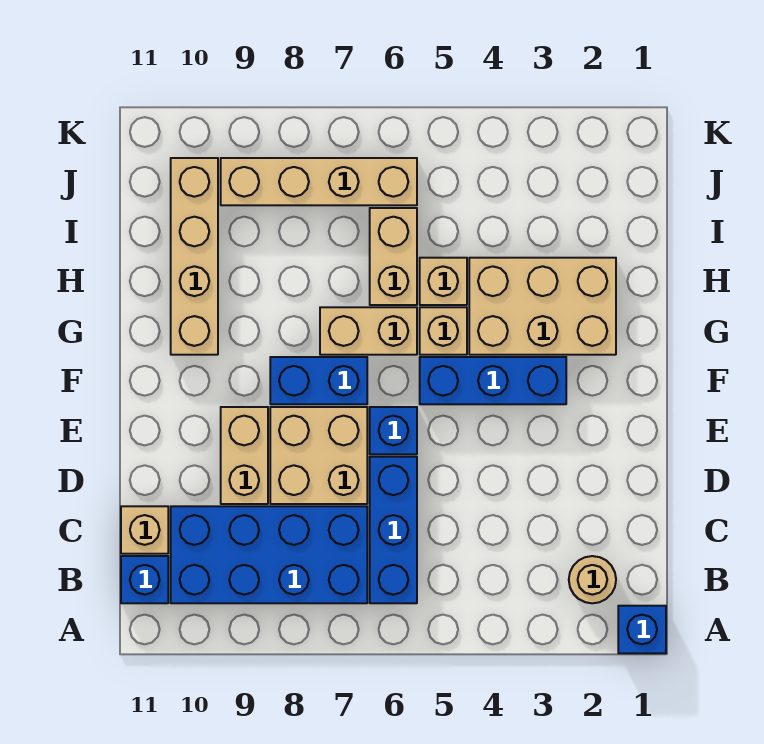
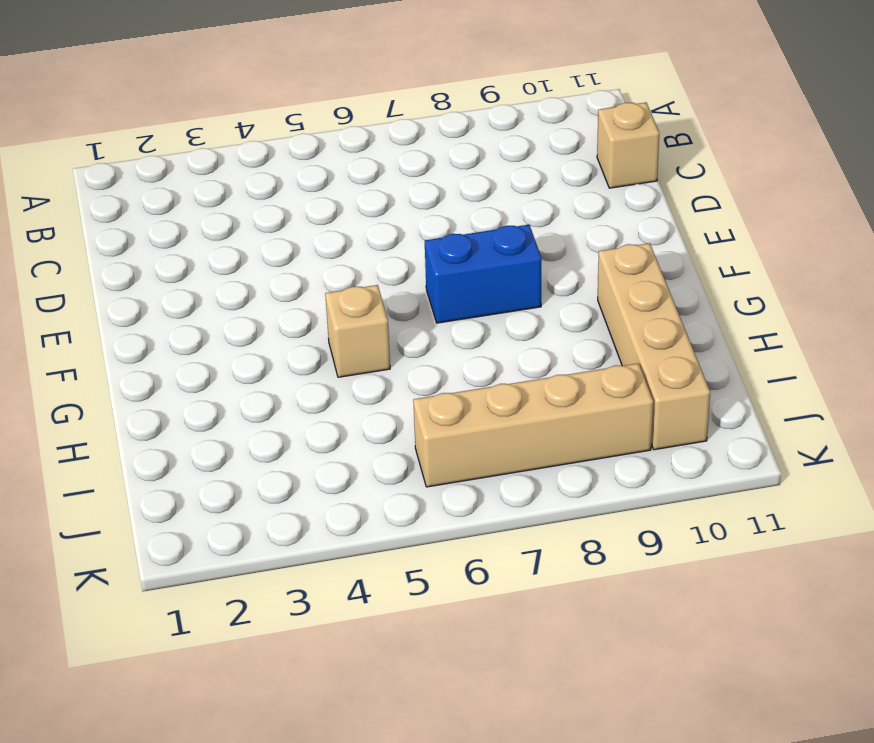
none -> blue brick A1 level 1
none -> tan round brick B2 level 1
none -> blue brick B6:D6 level 1

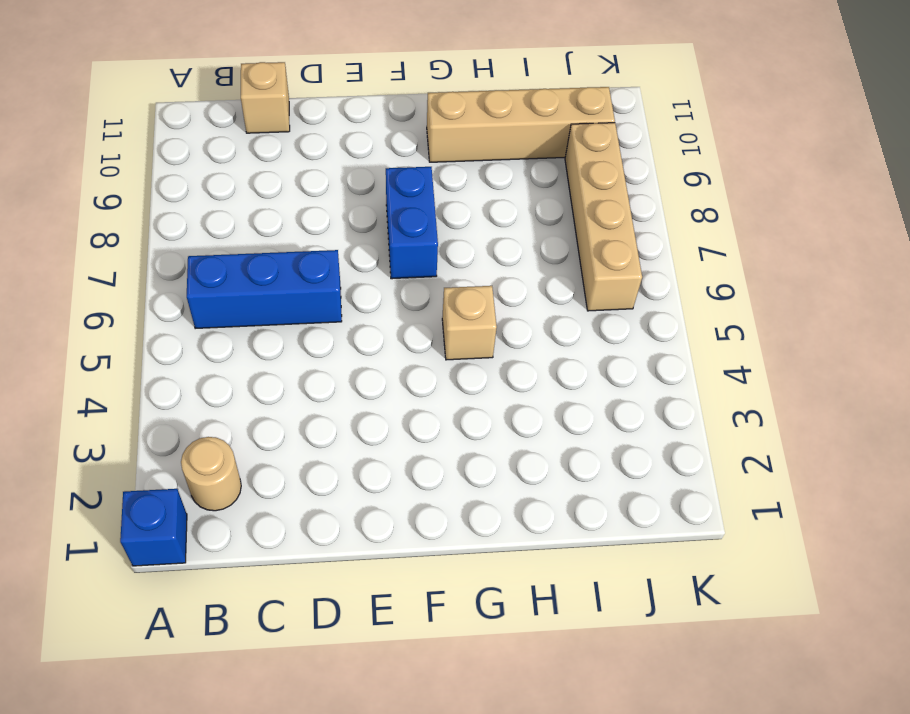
none -> blue brick B7:C10 level 1
none -> blue brick B11 level 1
none -> tan brick D7:E8 level 1

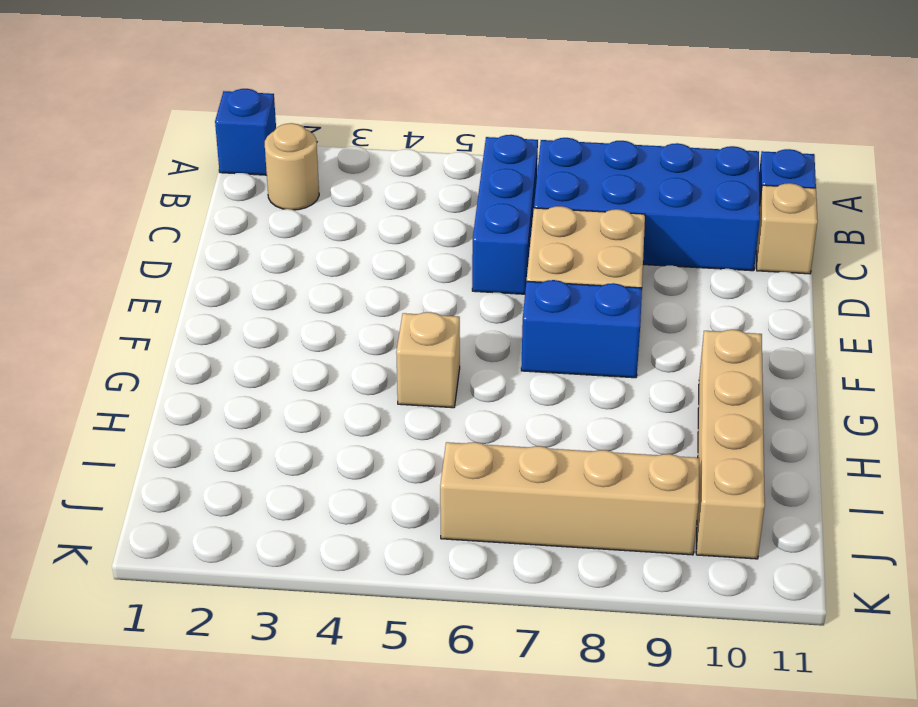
none -> tan brick D9:E9 level 1
none -> blue brick E6 level 1
none -> blue brick F3:F5 level 1

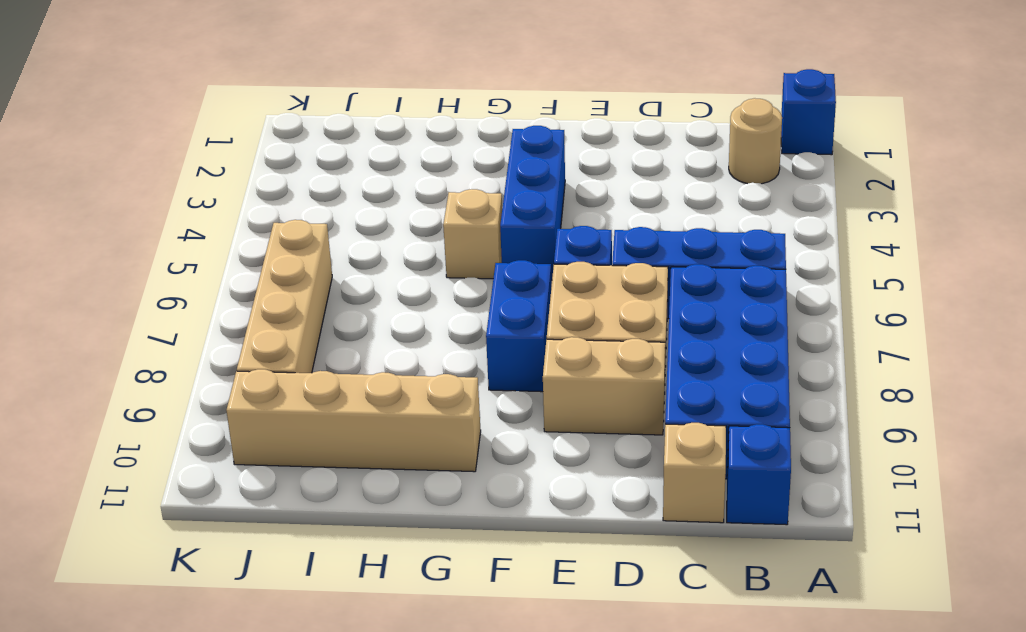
none -> tan brick G2:H4 level 1
none -> tan brick G6:G7 level 1
none -> tan brick H5 level 1

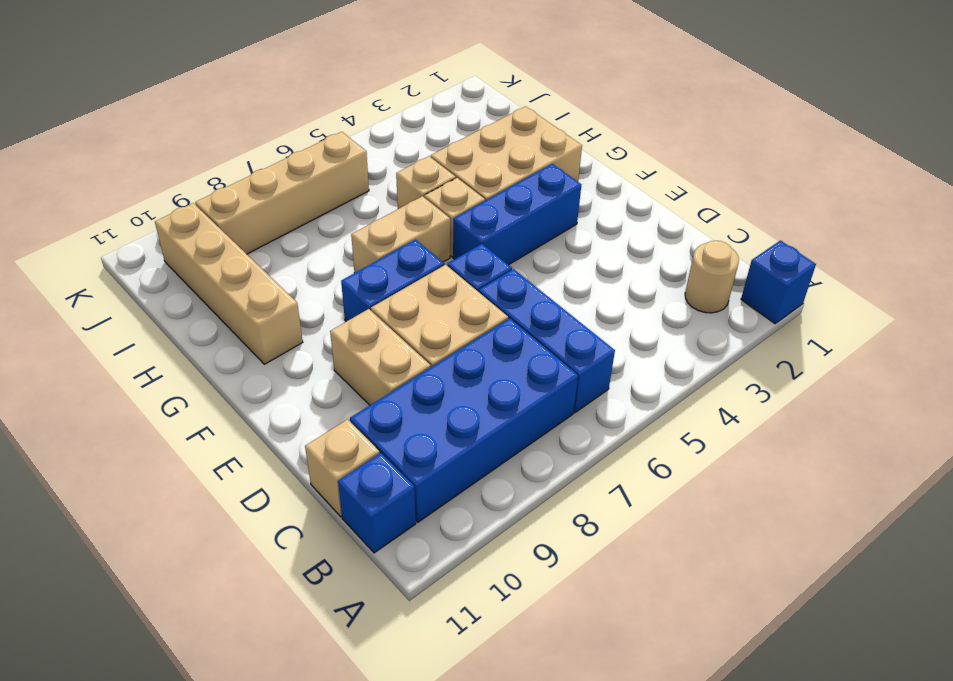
none -> tan brick H6:I6 level 1

